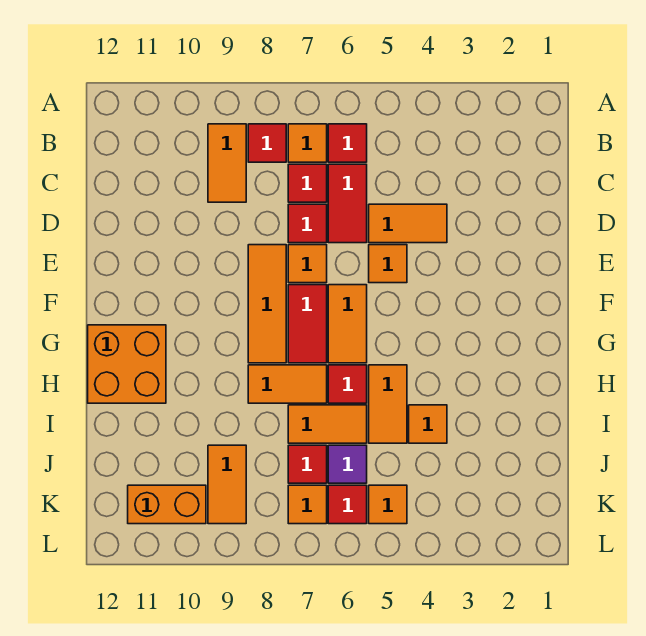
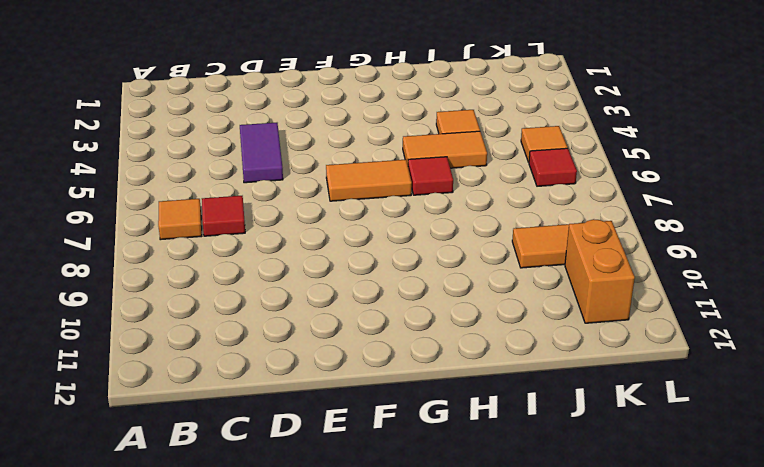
purple tile D4:D5 level 1 -> orange tile D4:D5 level 1
none -> red tile B6 level 1
none -> red tile B8 level 1
none -> orange tile B9:C9 level 1

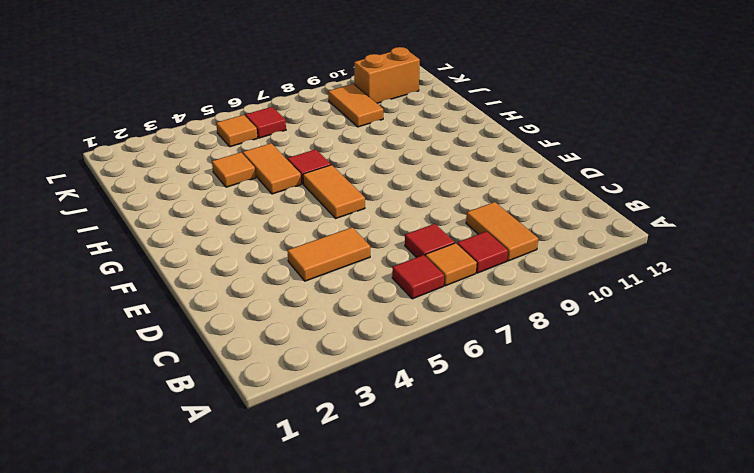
none -> red tile C6:D6 level 1
none -> red tile D7 level 1
none -> orange tile E5 level 1

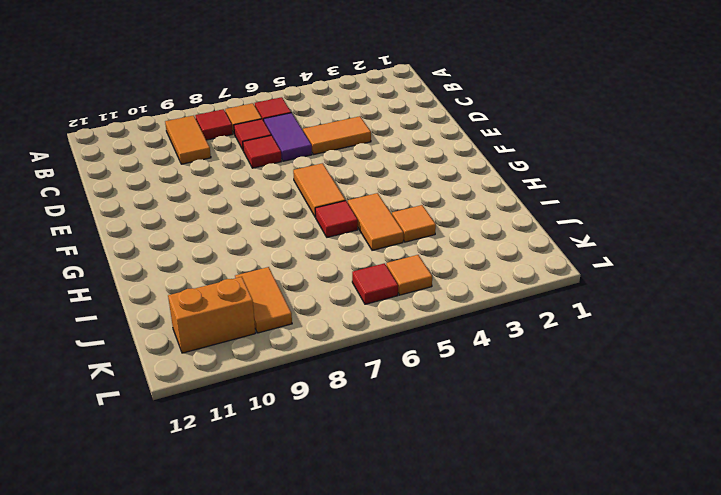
purple tile C6:D6 level 1 -> red tile C6:D6 level 1
none -> orange tile E5 level 1
none -> orange tile E7 level 1
none -> orange tile E8:G8 level 1

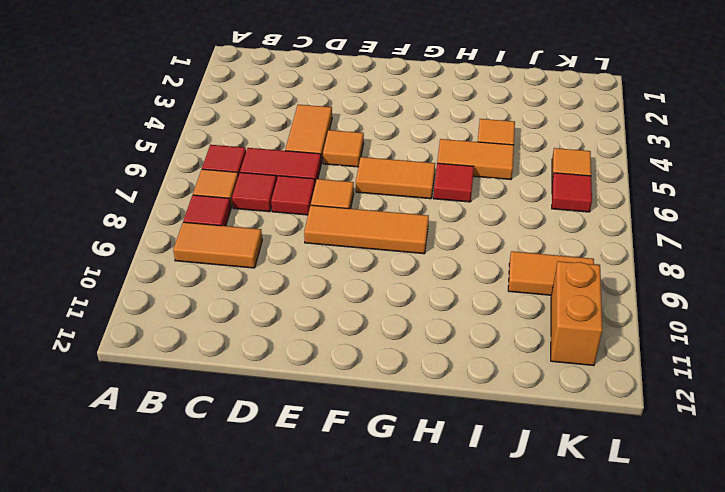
none -> red tile F7:G7 level 1
none -> orange brick G11:H12 level 1
none -> orange tile H7:H8 level 1

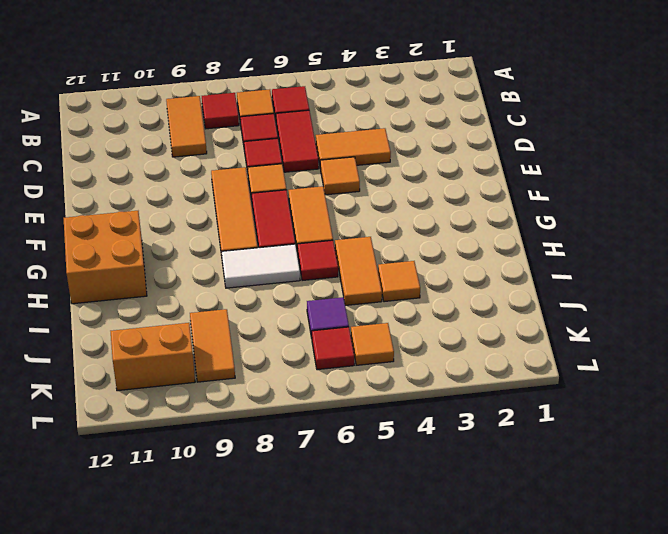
white tile H7:H8 level 1 -> orange tile H7:H8 level 1
none -> orange tile I6:I7 level 1
none -> red tile J7 level 1
none -> orange tile K7 level 1

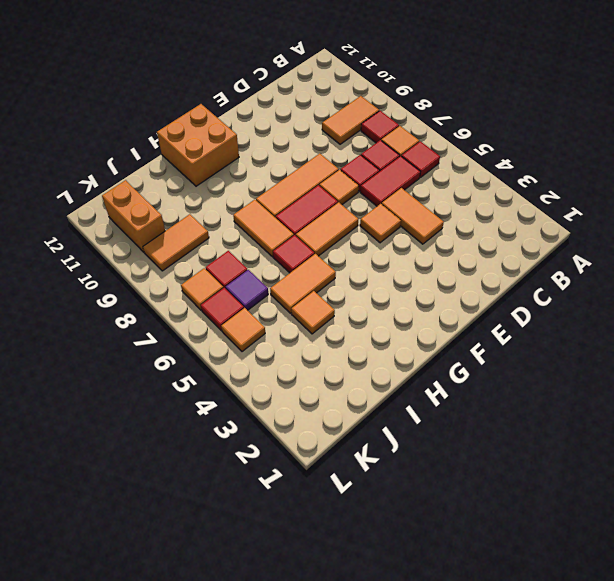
none -> orange tile I6:I7 level 1

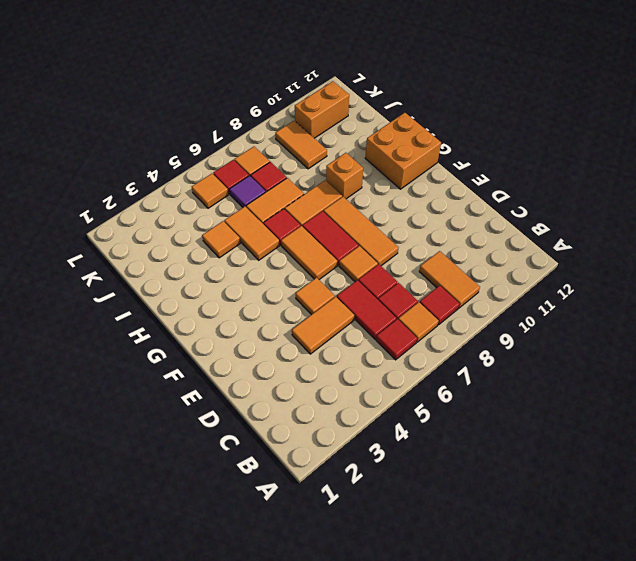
orange brick H9 level 1 -> none

